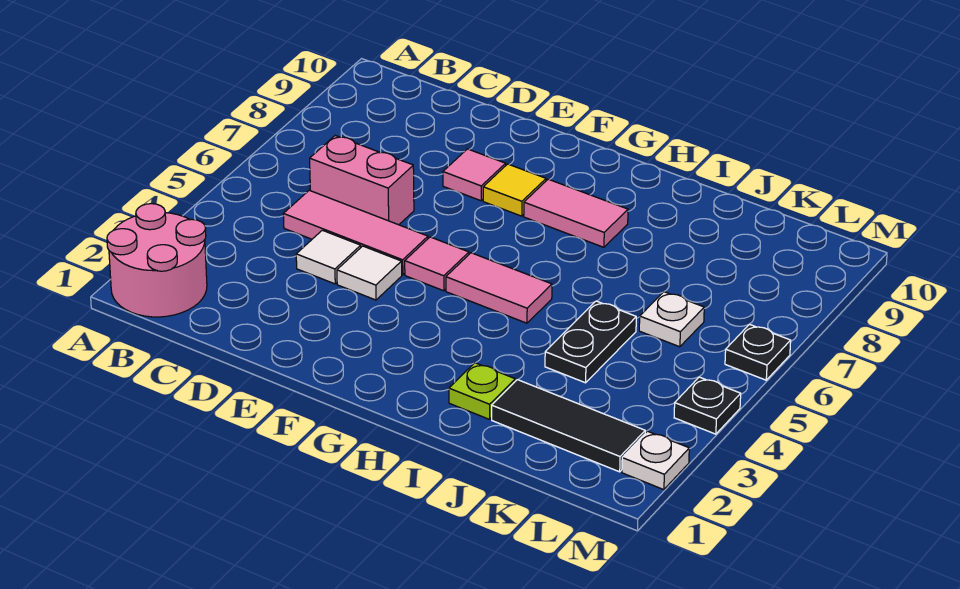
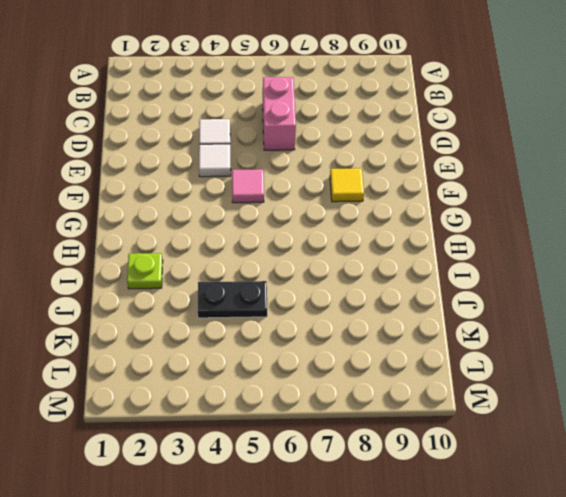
none -> pink round brick A1:B2 level 1
none -> pink tile C5:E5 level 1
none -> pink tile E8 level 1

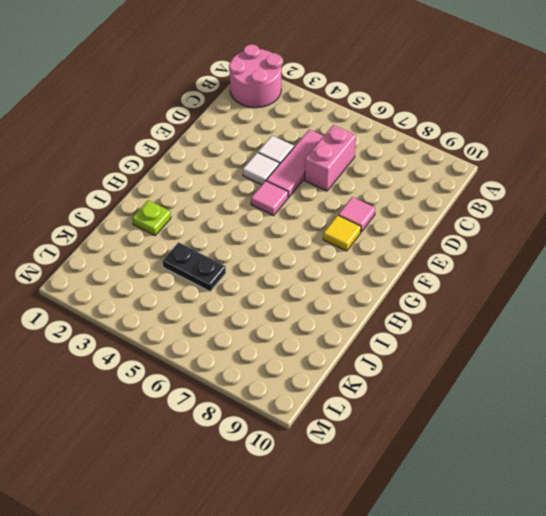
none -> pink tile G5:H5 level 1
none -> pink tile G8:H8 level 1
none -> black tile J2:L2 level 1

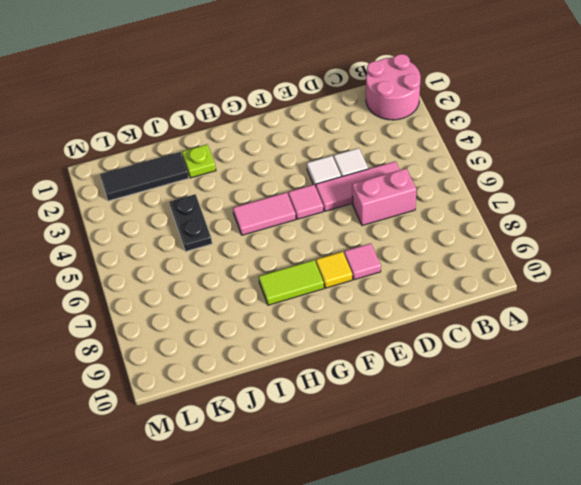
lime tile G8:H8 level 1 -> pink tile G8:H8 level 1
none -> white plate K6 level 1
none -> white plate M2 level 1
none -> black plate M4 level 1

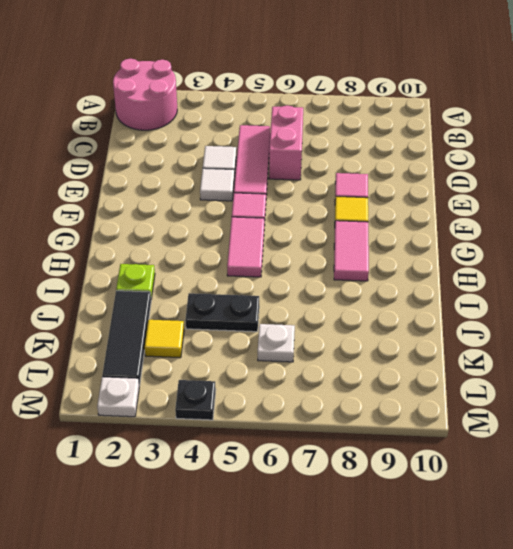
yellow tile K3 level 1 -> none
none -> black plate M6 level 1

